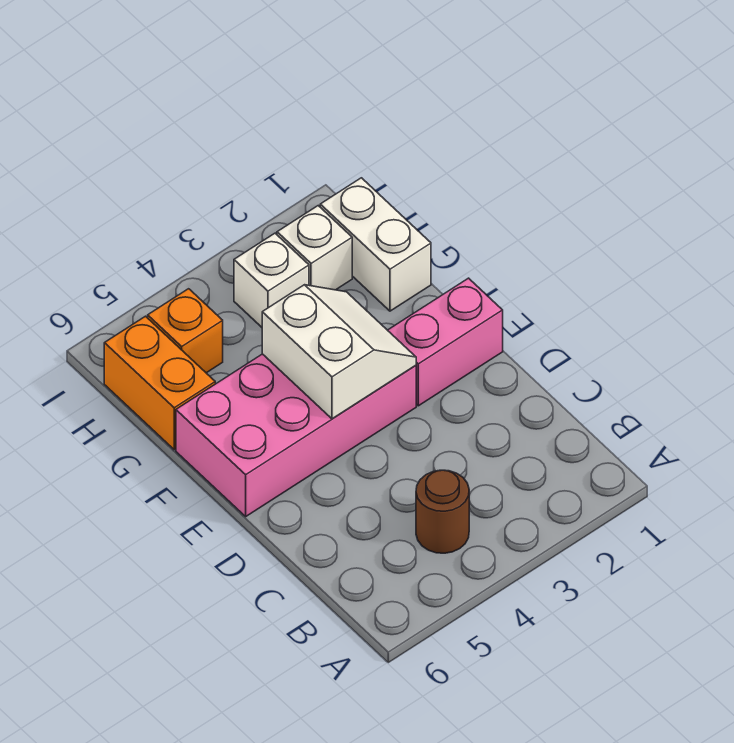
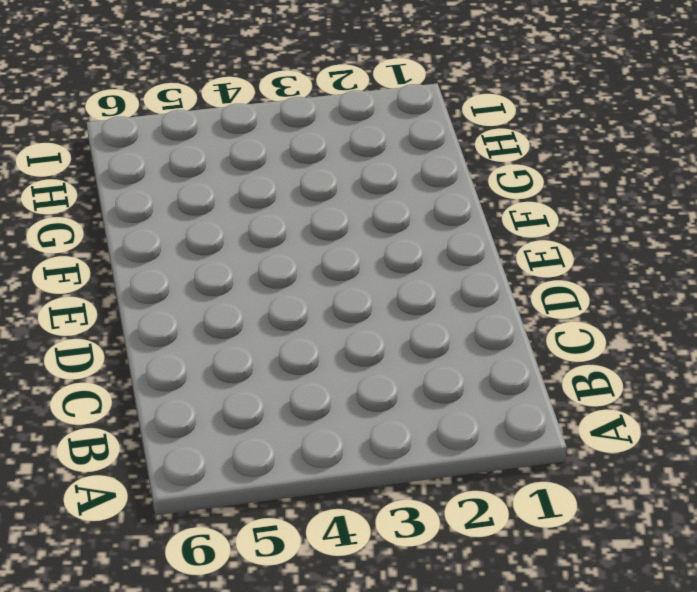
none -> brown round brick B4 level 1
none -> pink brick E1:E2 level 1

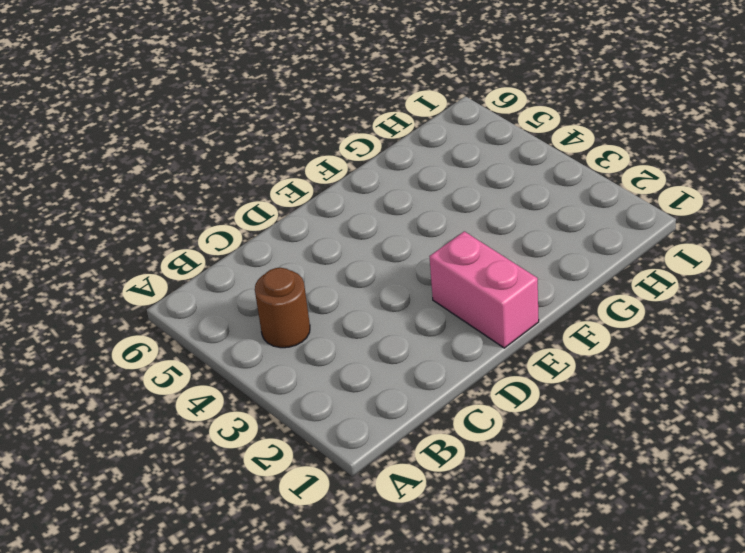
none -> pink brick E3:F6 level 1
none -> white brick G1:H1 level 1

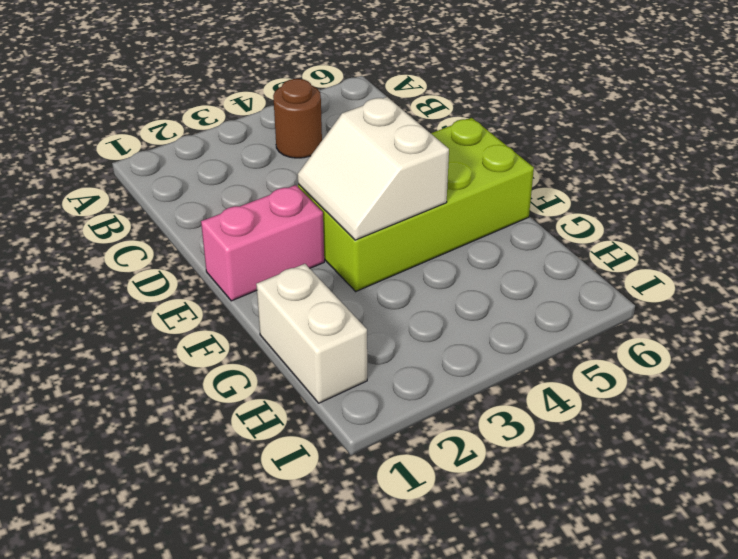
lime brick E3:F6 level 1 -> pink brick E3:F6 level 1
none -> orange brick G6:H6 level 1
none -> white brick H2 level 1

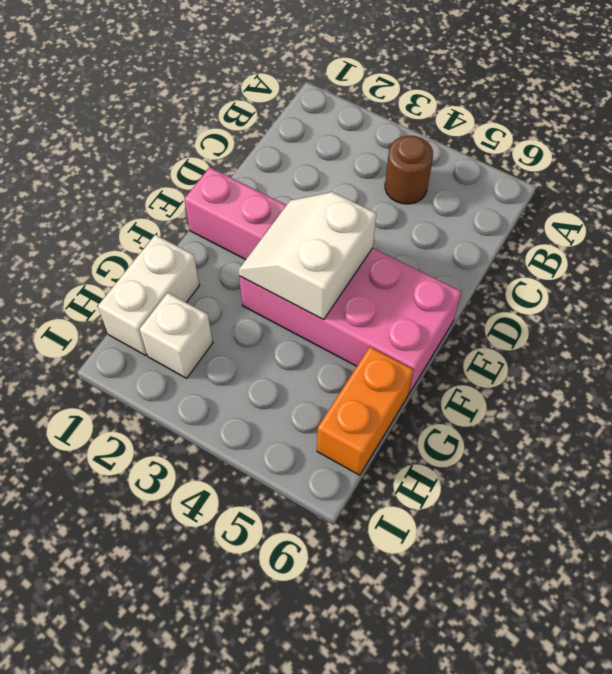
none -> white brick H3 level 1
none -> orange brick H5 level 1

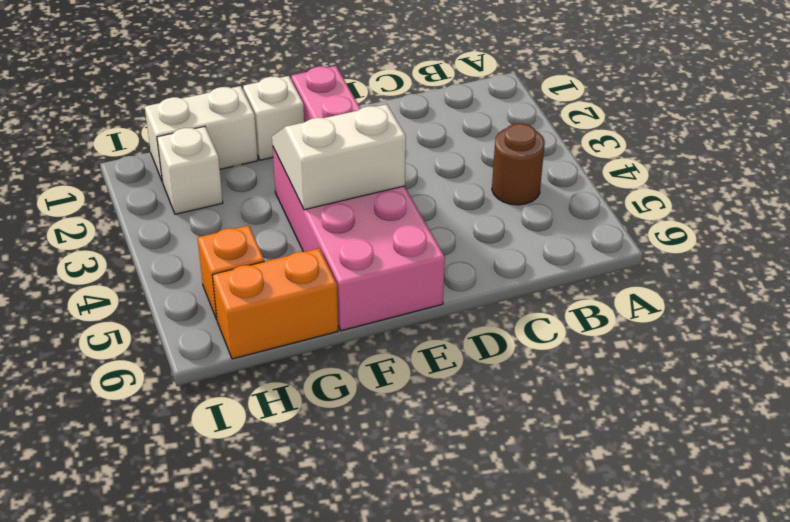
white brick F1 level 1 -> white brick H3 level 1

